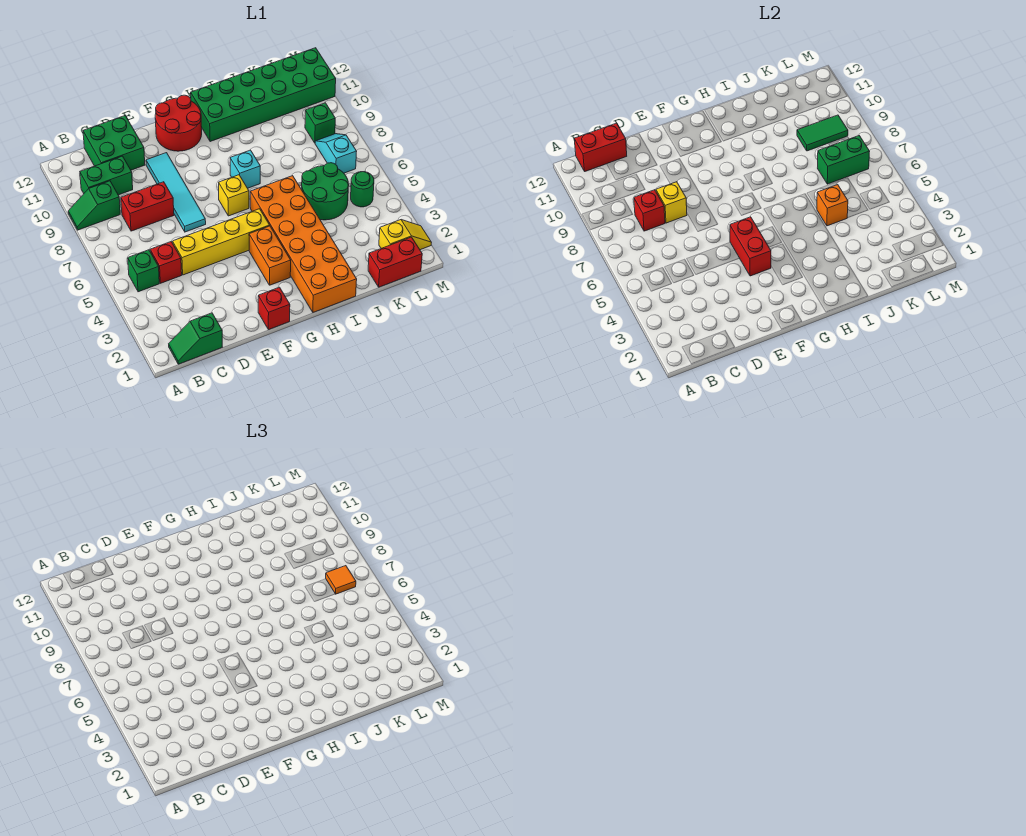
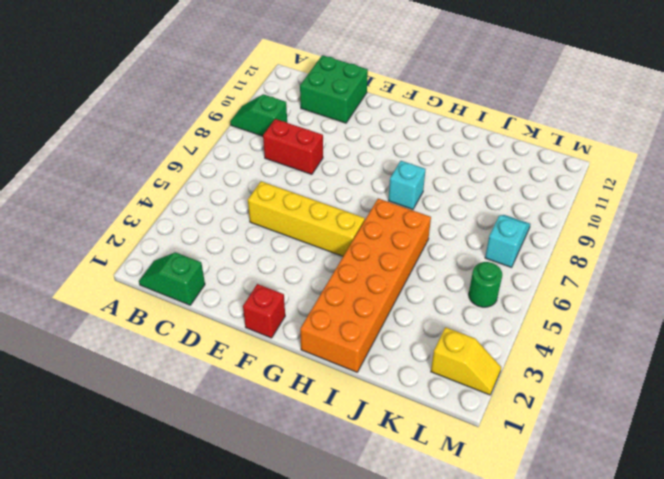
none -> green brick B5 level 1
none -> green brick B10:C10 level 1
none -> red brick C5 level 1
none -> cyan tile E7:E10 level 1

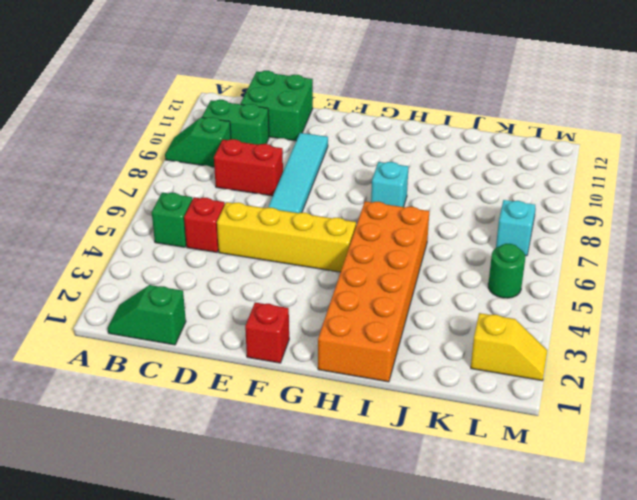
none -> red round brick F11:G12 level 1
none -> orange brick G3:G4 level 1
none -> yellow brick G7 level 1
none -> green brick H11:M12 level 1

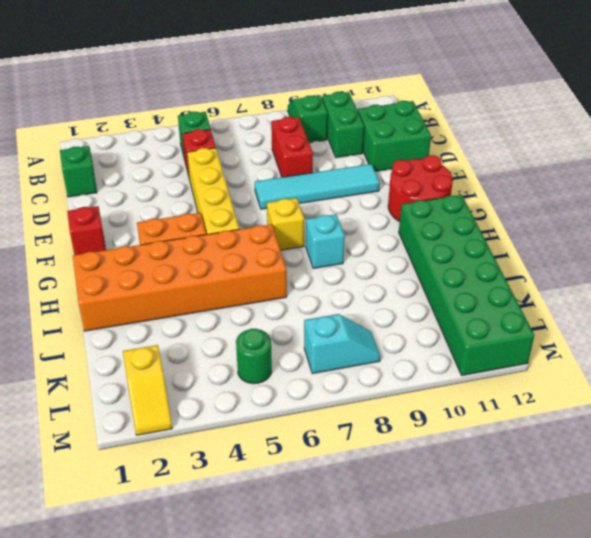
none -> green round brick J5:K6 level 1
none -> red brick K1:L1 level 1
none -> green brick L9 level 1
none -> red brick B12:C12 level 2

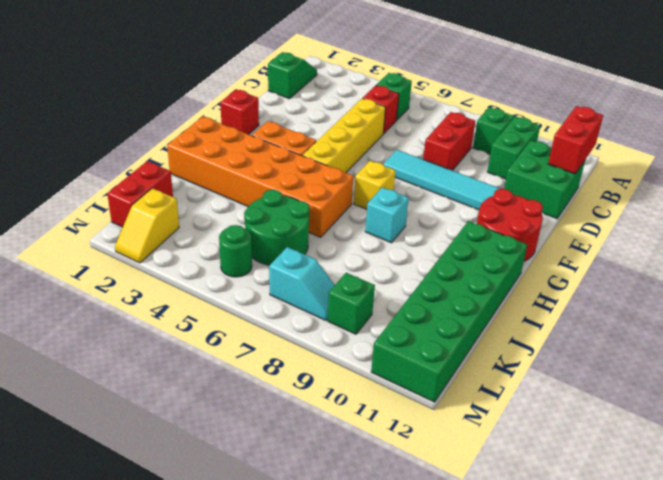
none -> red brick C8 level 2
none -> yellow brick D8 level 2
none -> red brick F4:F5 level 2
none -> orange brick J5 level 2

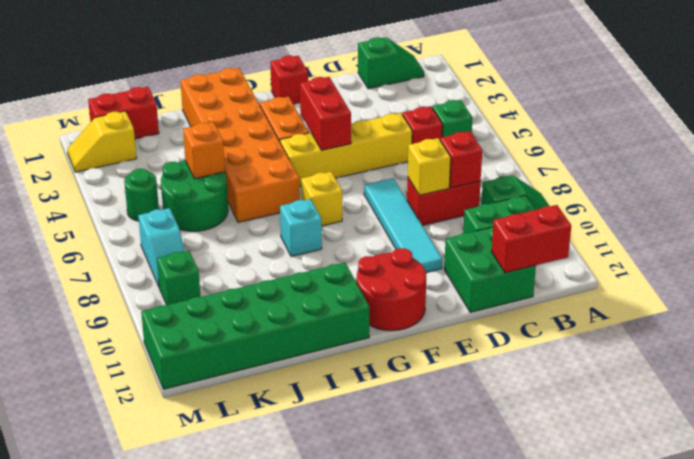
none -> green brick K7:L7 level 2
none -> green tile K9:L9 level 2
none -> orange tile L7 level 3

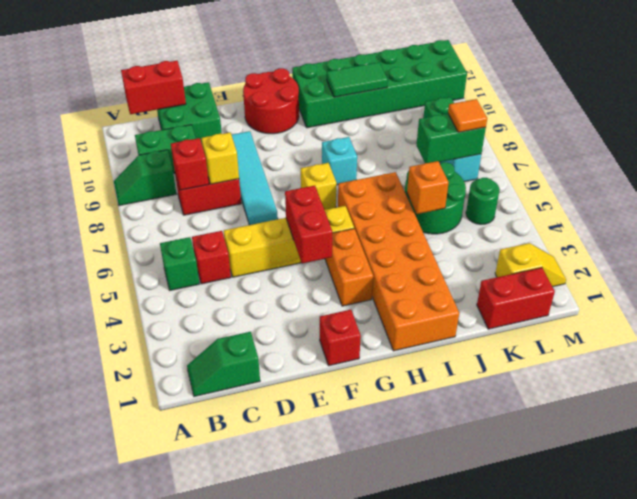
green tile I11:J11 level 2 -> green tile K9:L9 level 2

